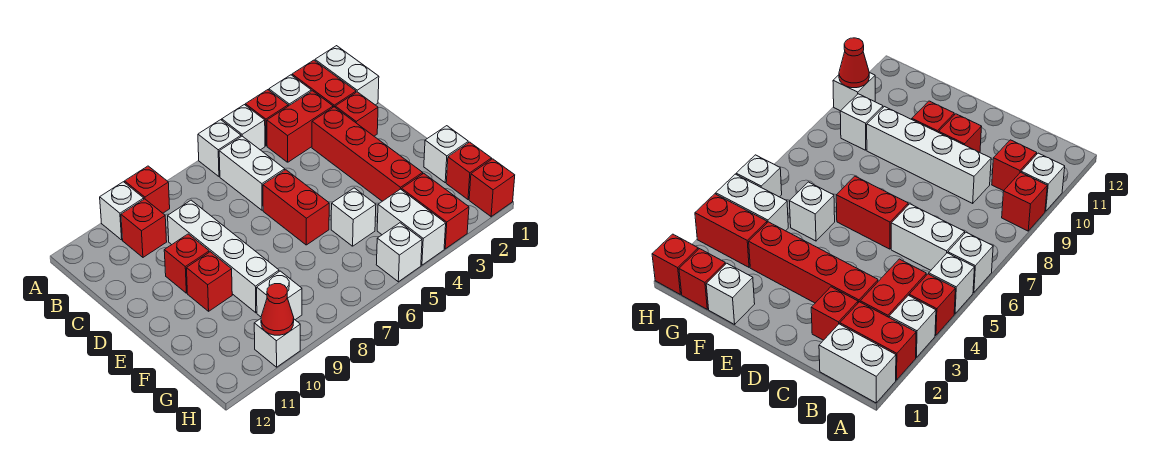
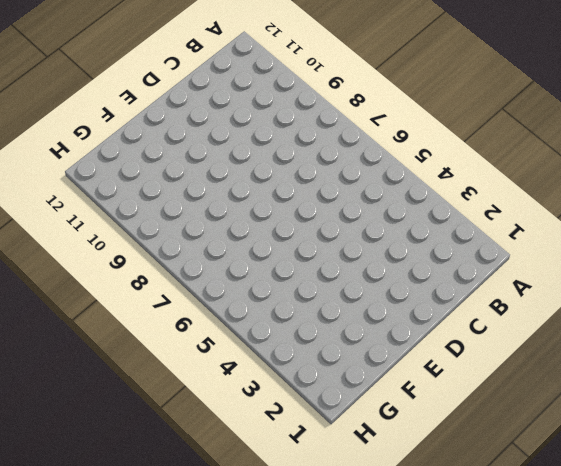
none -> white brick A1:B1 level 1
none -> red brick A2:B2 level 1
none -> white brick A3 level 1

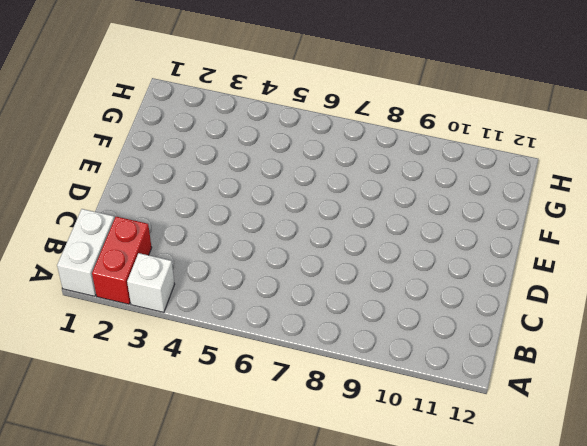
none -> red brick A4 level 1
none -> white brick A5 level 1
none -> white brick A6 level 1

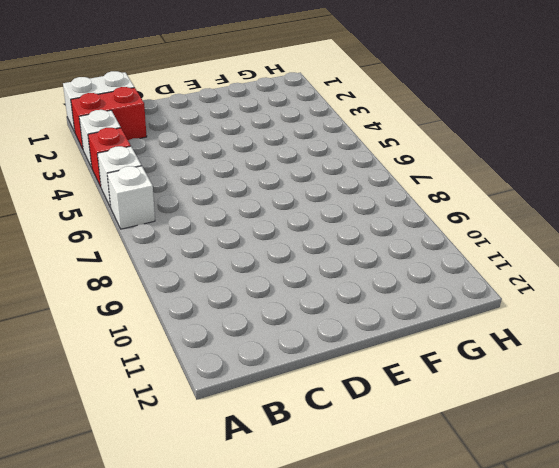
none -> red brick A9 level 1
none -> white brick A10 level 1
none -> red brick B3:B4 level 1

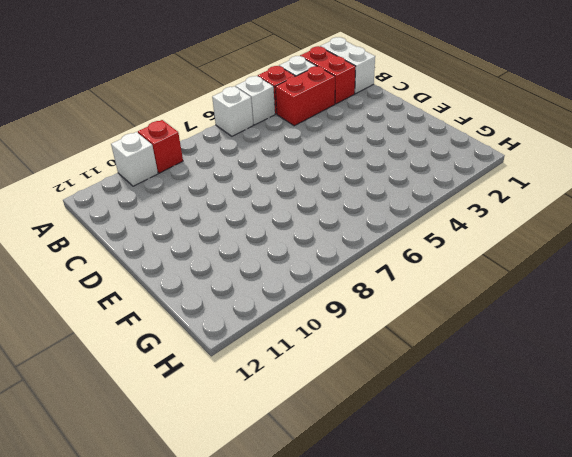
none -> white brick B6:C6 level 1
none -> red brick B10 level 1
none -> red brick C2 level 1

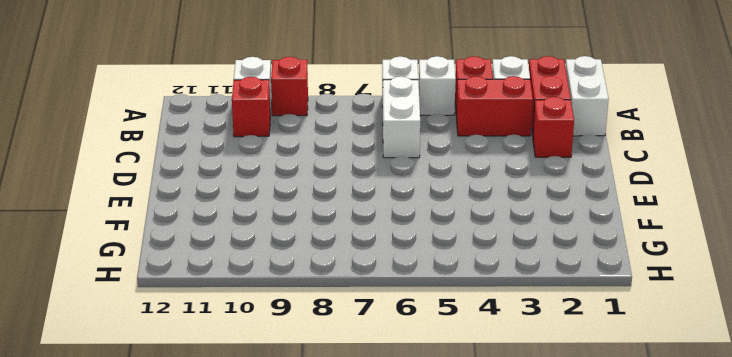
none -> red brick C3:F3 level 1
none -> white brick C9:F9 level 1
none -> red brick D6:E6 level 1

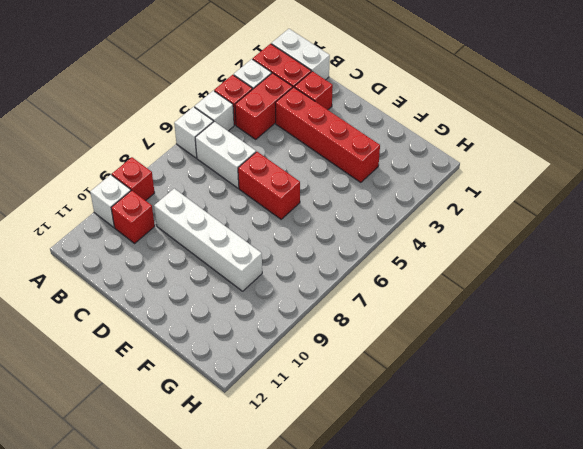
none -> red brick D10 level 1
none -> red brick E10 level 1
none -> white brick F1 level 1

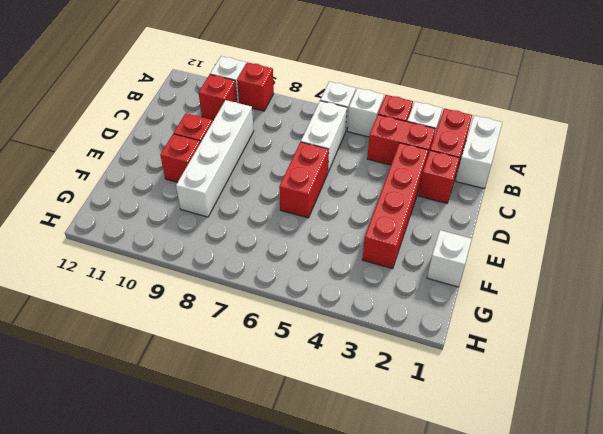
none -> white brick F5 level 1
none -> red brick G1 level 1
none -> red brick G3:H3 level 1

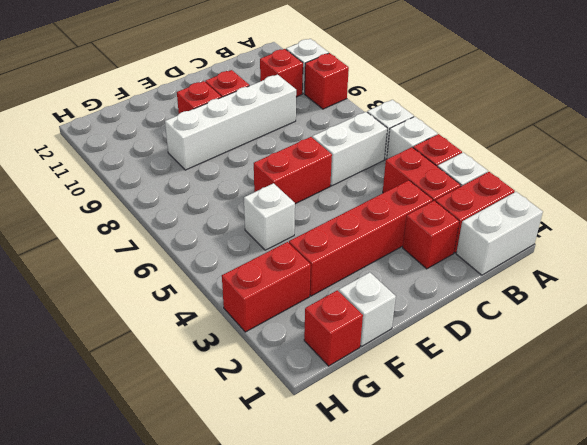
none -> white brick G4:H4 level 1
none -> white brick G9 level 1
none -> red brick H1 level 1

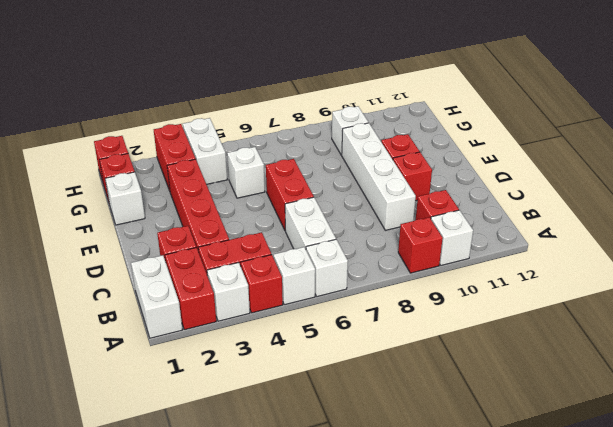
none -> white brick H5 level 1
none -> white brick H10 level 1
none -> red cone H10 level 2

